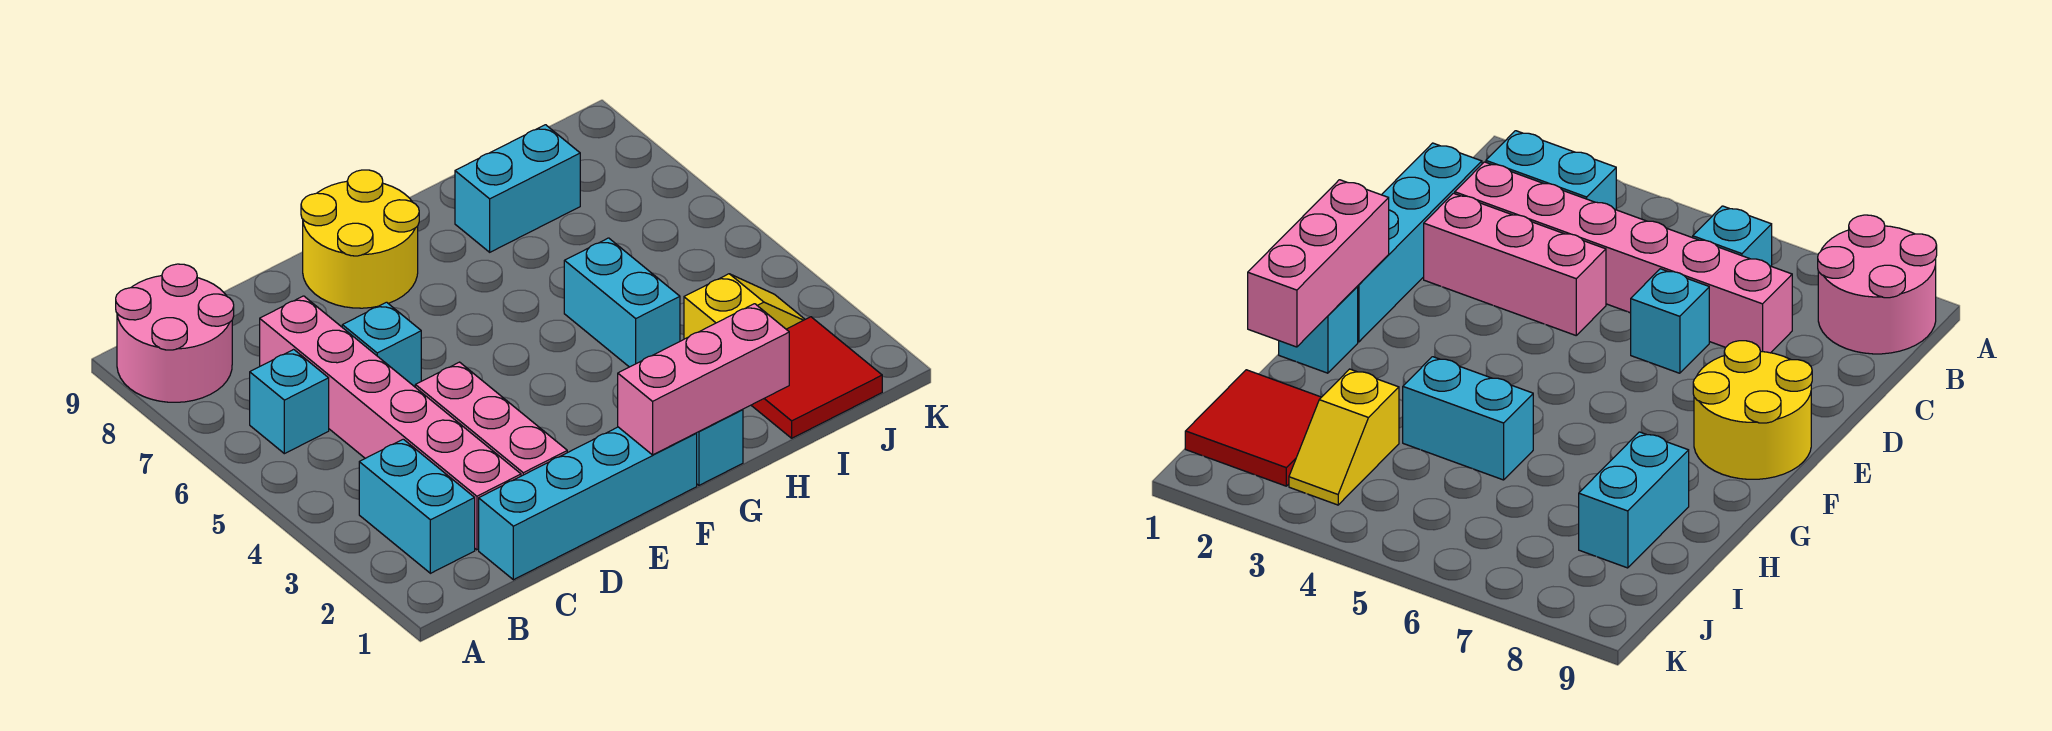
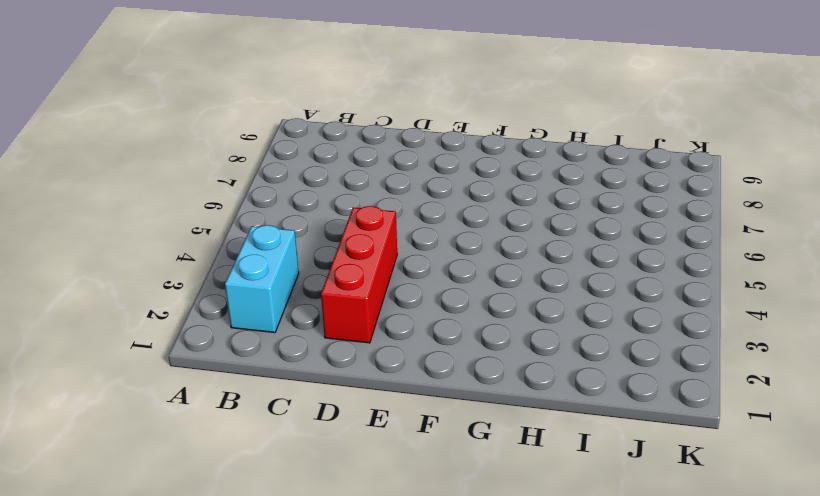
red brick D2:D4 level 1 -> pink brick D2:D4 level 1
none -> pink round brick A8:B9 level 1
none -> cyan brick B6 level 1
none -> cyan brick C1:F1 level 1

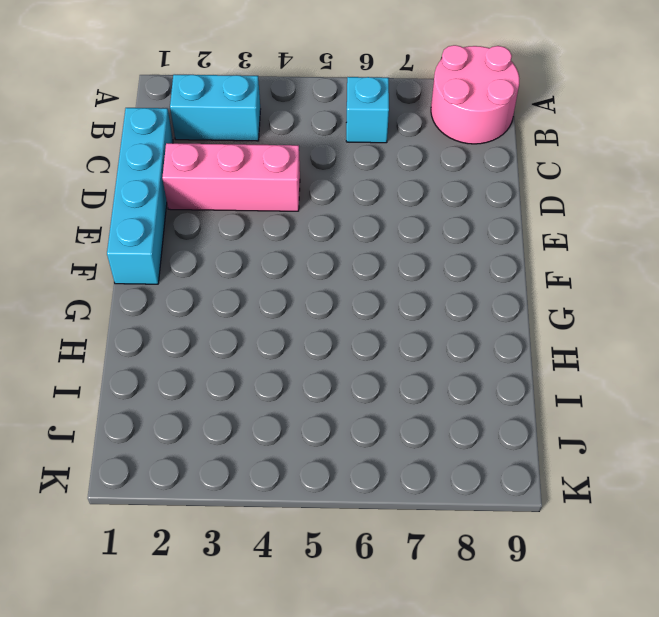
none -> pink brick C2:C7 level 1
none -> cyan brick D6 level 1
none -> yellow round brick E8:F9 level 1

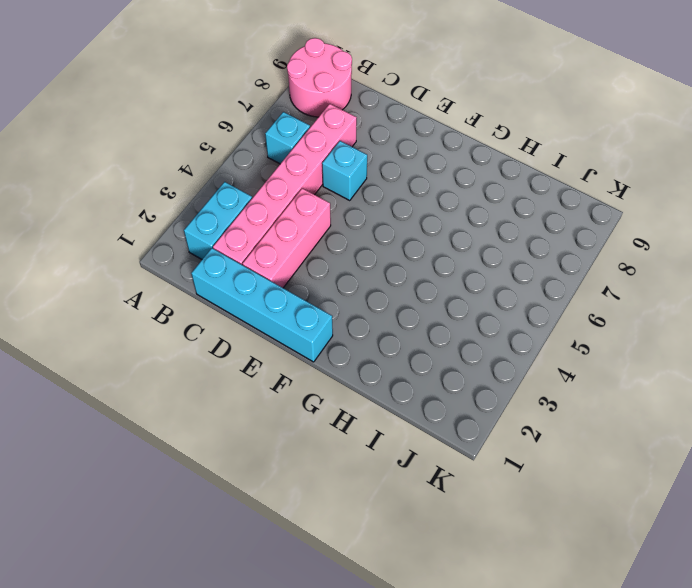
none -> yellow round brick E8:F9 level 1
none -> cyan brick G1 level 1
none -> cyan brick H4:H5 level 1

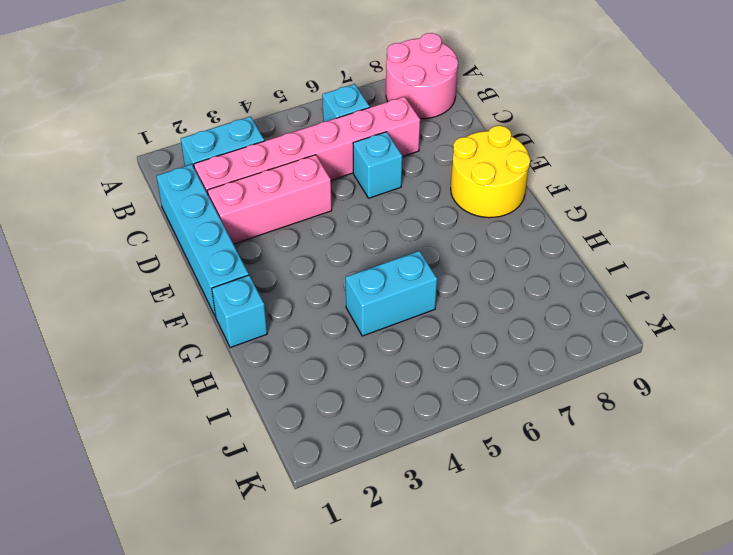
none -> cyan brick H8:I8 level 1
none -> red tile I1:J2 level 1
none -> yellow slope I3:J3 level 1 top I

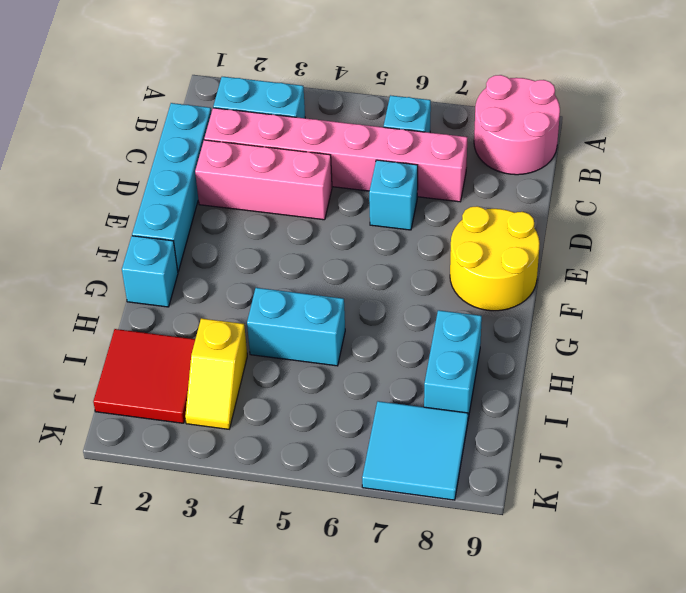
cyan tile J7:K8 level 1 -> none
none -> pink brick F1:H1 level 2

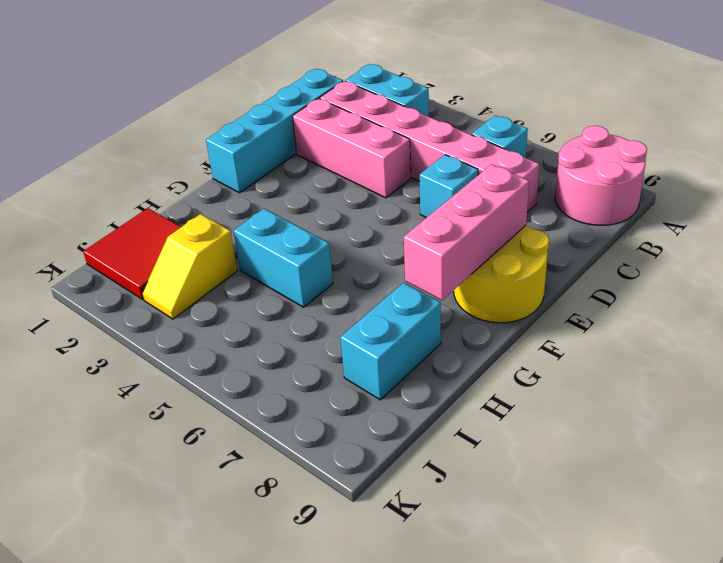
pink brick E8:G8 level 2 -> pink brick F1:H1 level 2
none -> cyan brick G1 level 1

